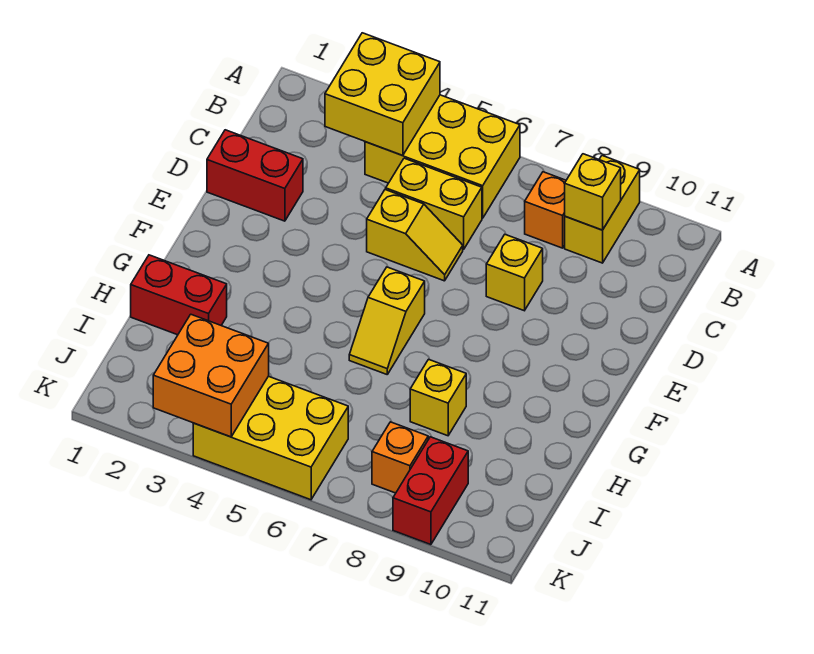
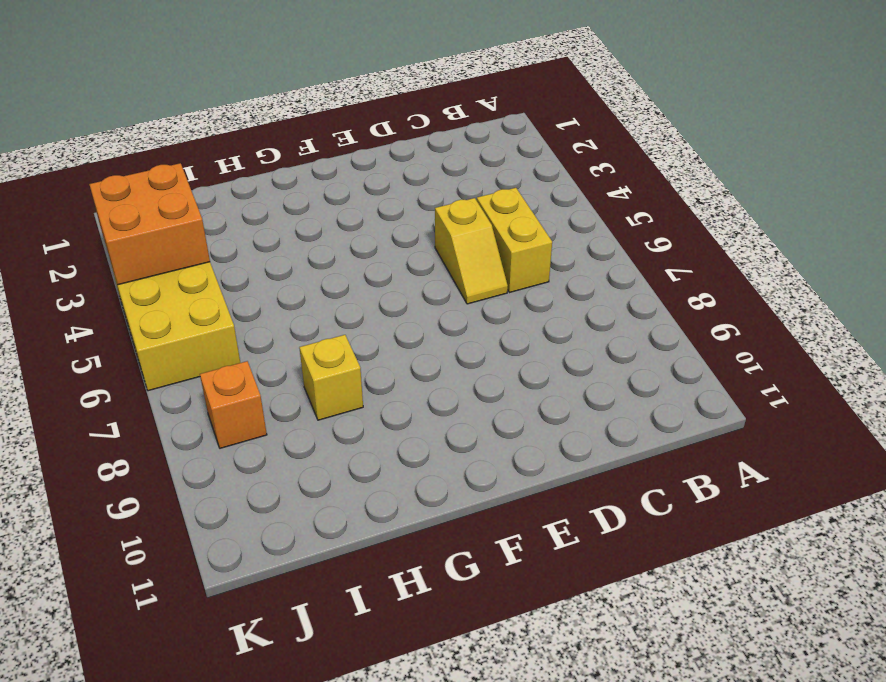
none -> yellow brick A4:B6 level 1
none -> yellow brick A9:B9 level 1
none -> orange brick B8 level 1

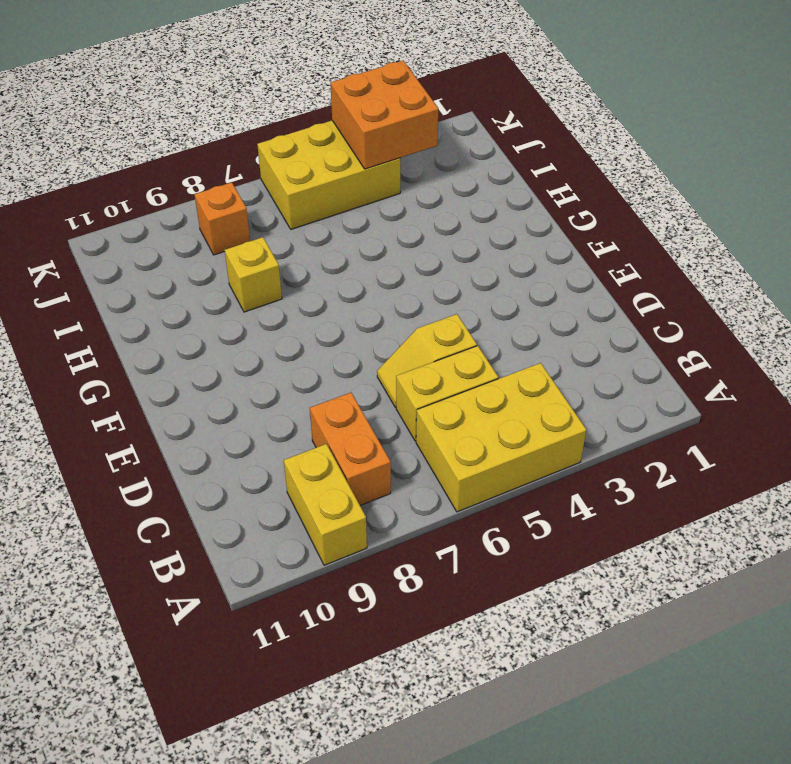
orange brick B8:C8 level 1 -> orange brick B8 level 1
none -> red brick D1:D2 level 1
none -> yellow brick D8 level 1
none -> yellow slope F6:G6 level 1 top F

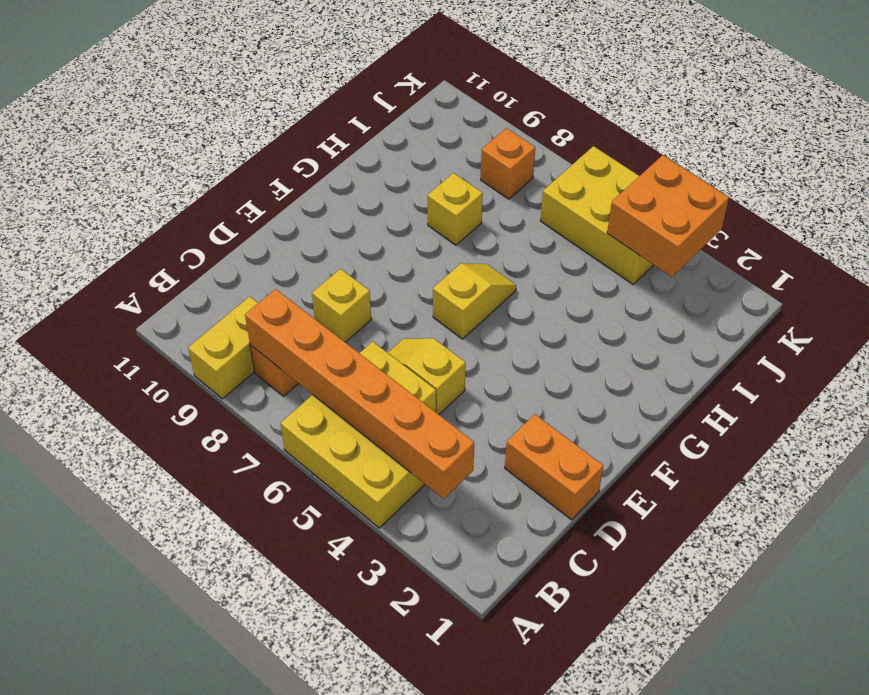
orange brick B3:B8 level 2 -> yellow brick A3:B4 level 2
orange brick D1:D2 level 1 -> red brick D1:D2 level 1
none -> red brick H1:H2 level 1
none -> red brick J9:K9 level 1
none -> yellow brick B9 level 2

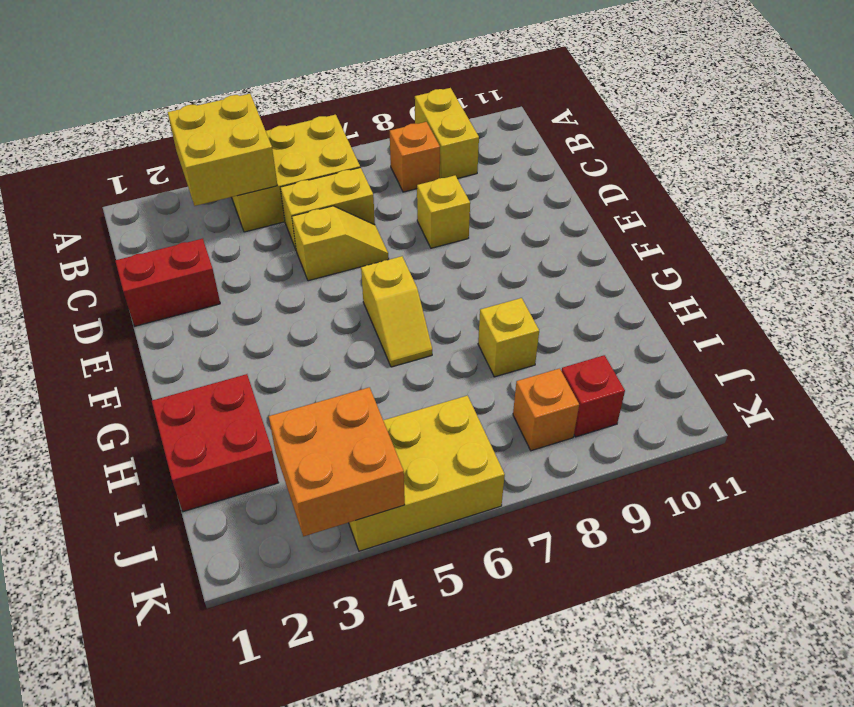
red brick H1:I2 level 1 -> red brick H1:H2 level 1
red brick J9 level 1 -> red brick J9:K9 level 1
none -> yellow brick B9 level 2

